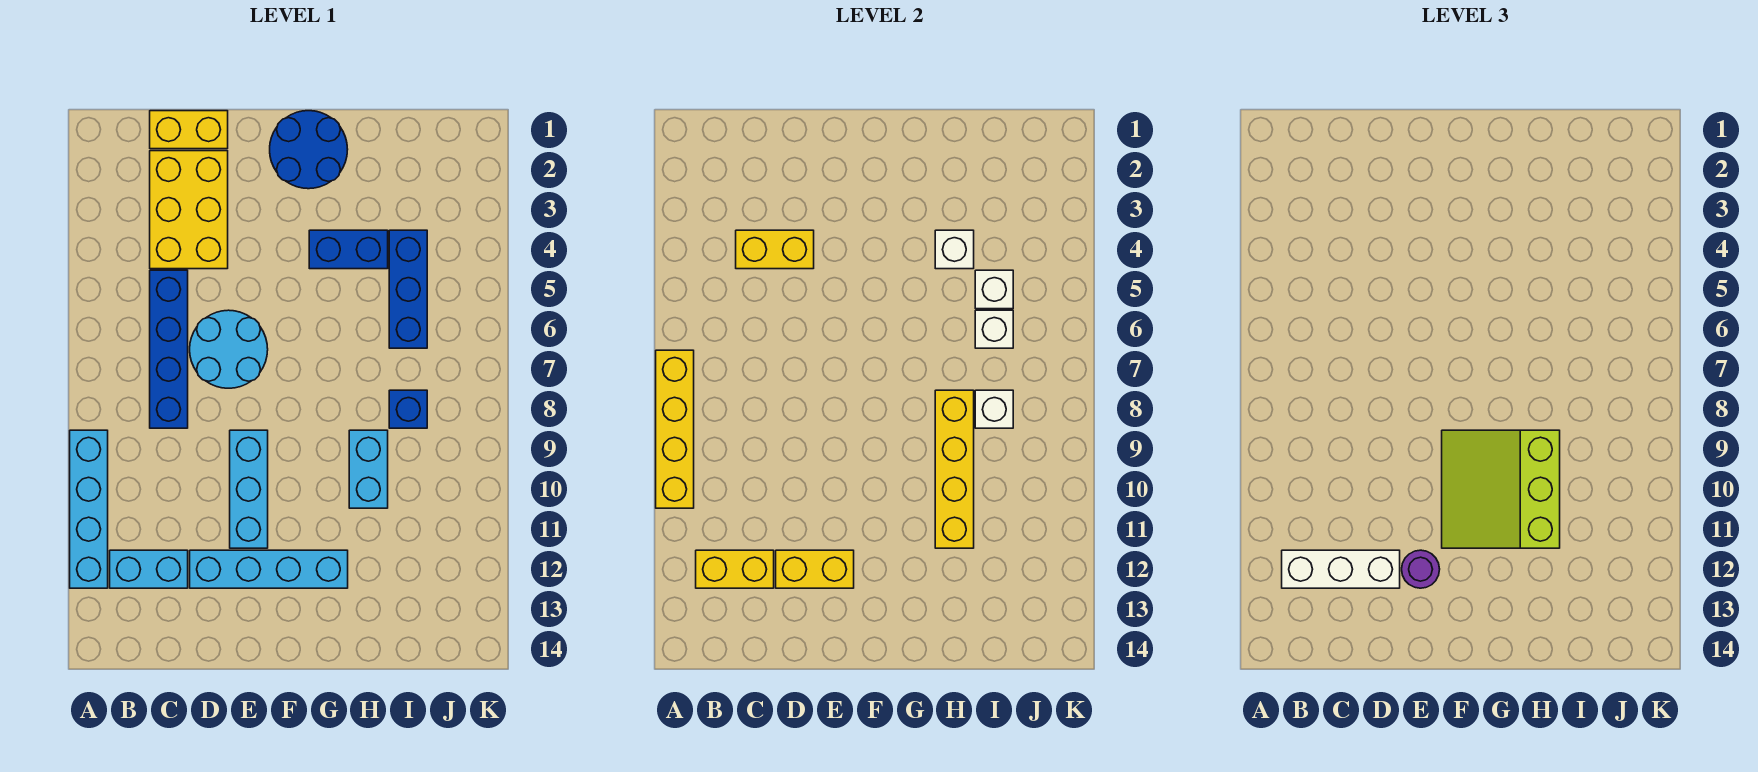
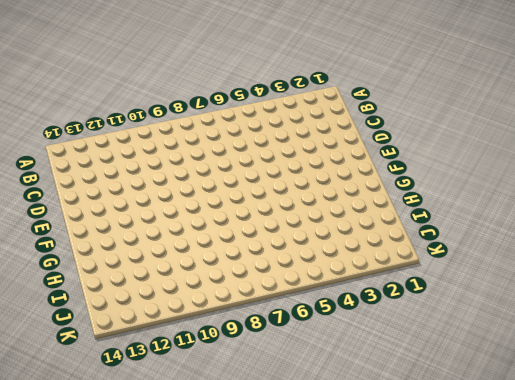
none -> cyan brick A9:A12 level 1
none -> cyan brick B12:C12 level 1
none -> yellow brick C1:D1 level 1

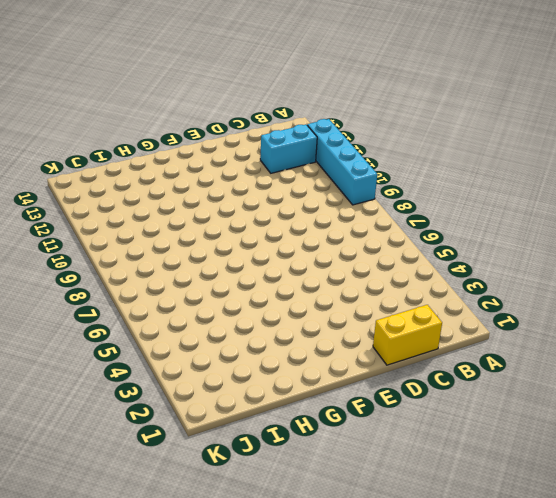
none -> yellow brick C2:D4 level 1
none -> blue brick C5:C8 level 1
none -> cyan round brick D6:E7 level 1

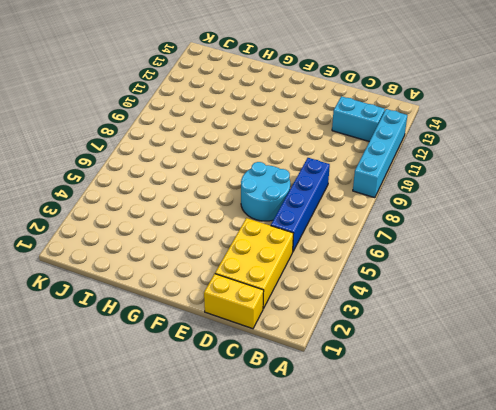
none -> cyan brick D12:G12 level 1
none -> cyan brick E9:E11 level 1
none -> blue round brick F1:G2 level 1

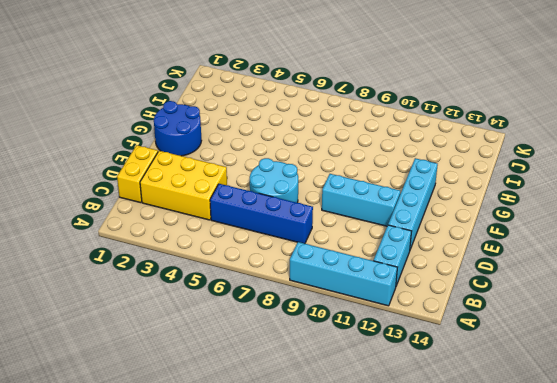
none -> blue brick G4:H4 level 1
none -> cyan brick H9:H10 level 1
none -> blue brick I4:I6 level 1

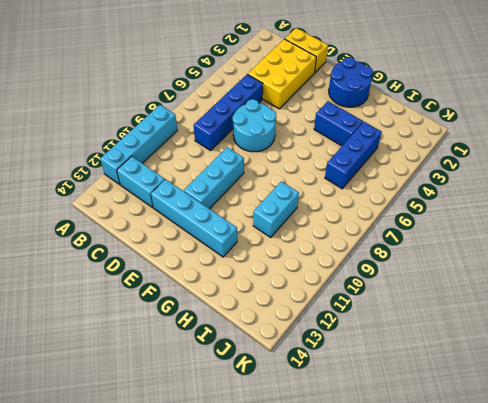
none -> blue brick I8 level 1
none -> yellow brick A7:A10 level 2
none -> yellow brick B12:C12 level 2

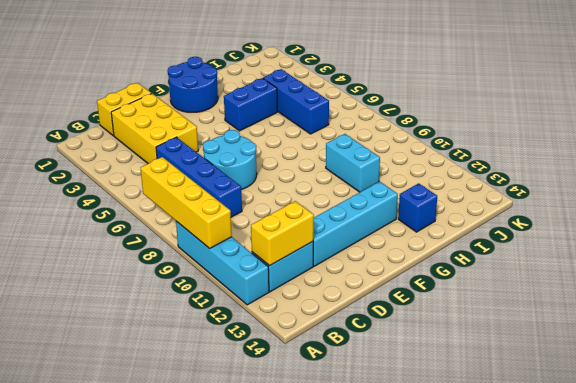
blue brick H13 level 1 -> blue brick I8 level 1
none -> cyan brick E9:E11 level 1
none -> yellow brick C4:D4 level 2
none -> yellow brick D12:E12 level 2

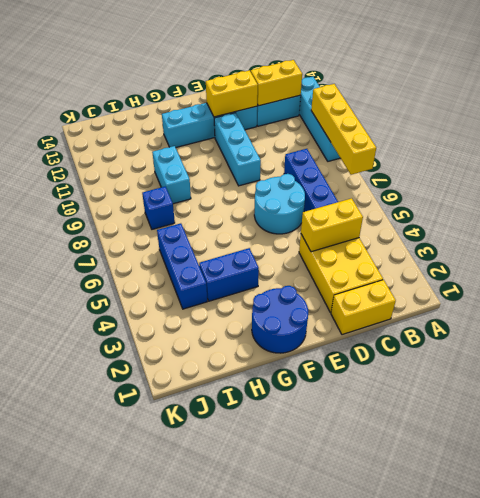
none -> white brick H4 level 2
none -> yellow brick H8:H11 level 2
none -> white brick I5 level 2

